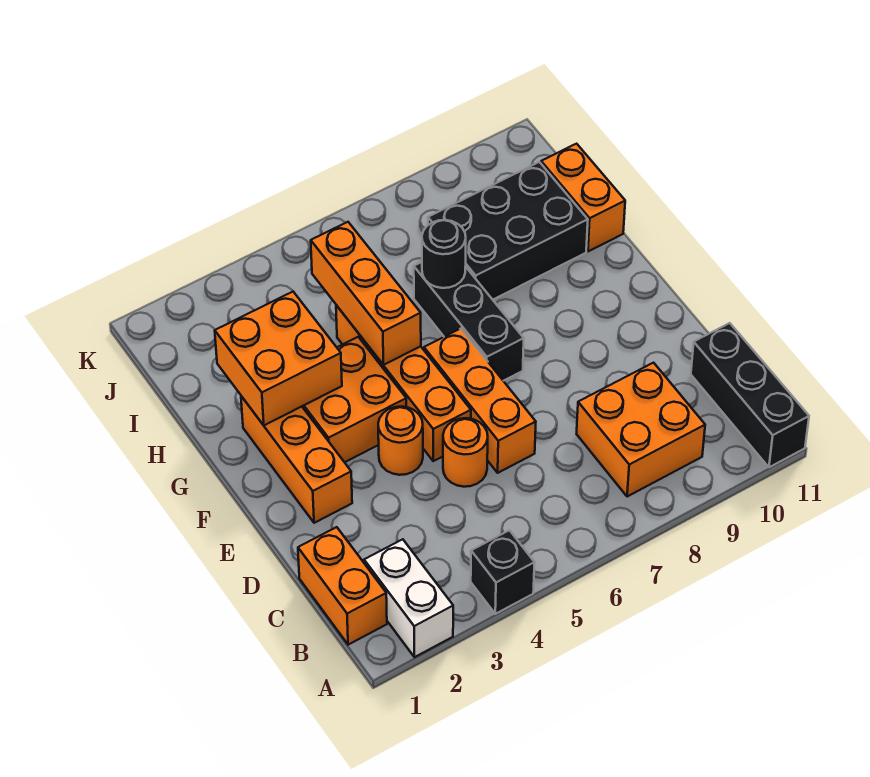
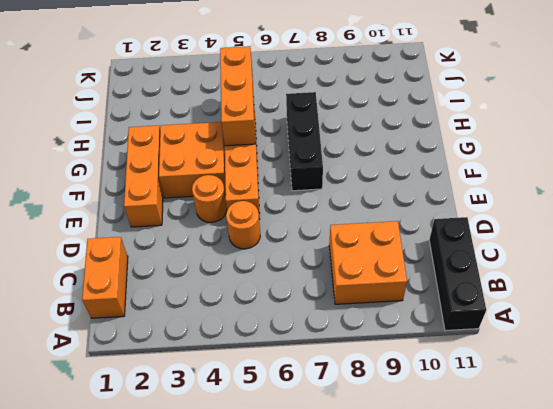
none -> white brick A2:B2 level 1
none -> black brick A4 level 1
none -> orange brick D6:F6 level 1

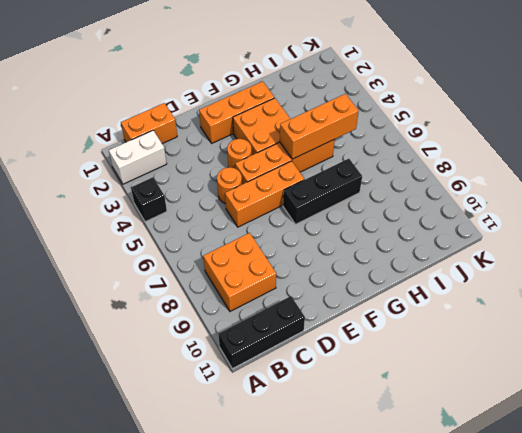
none -> black brick H8:I10 level 1
none -> orange brick H11:I11 level 1
none -> orange brick G2:H3 level 2

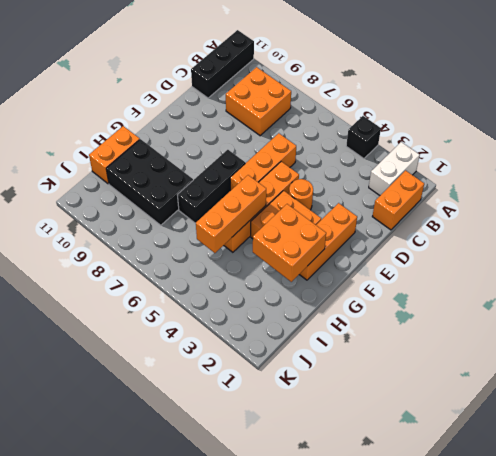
none -> orange round brick D5 level 1
none -> black round brick H7 level 2

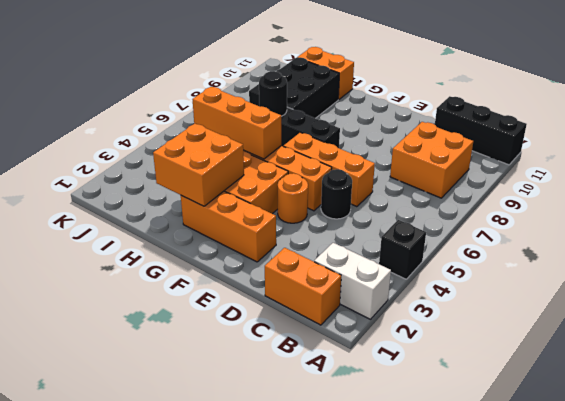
black round brick D5 level 1 -> orange round brick D5 level 1

